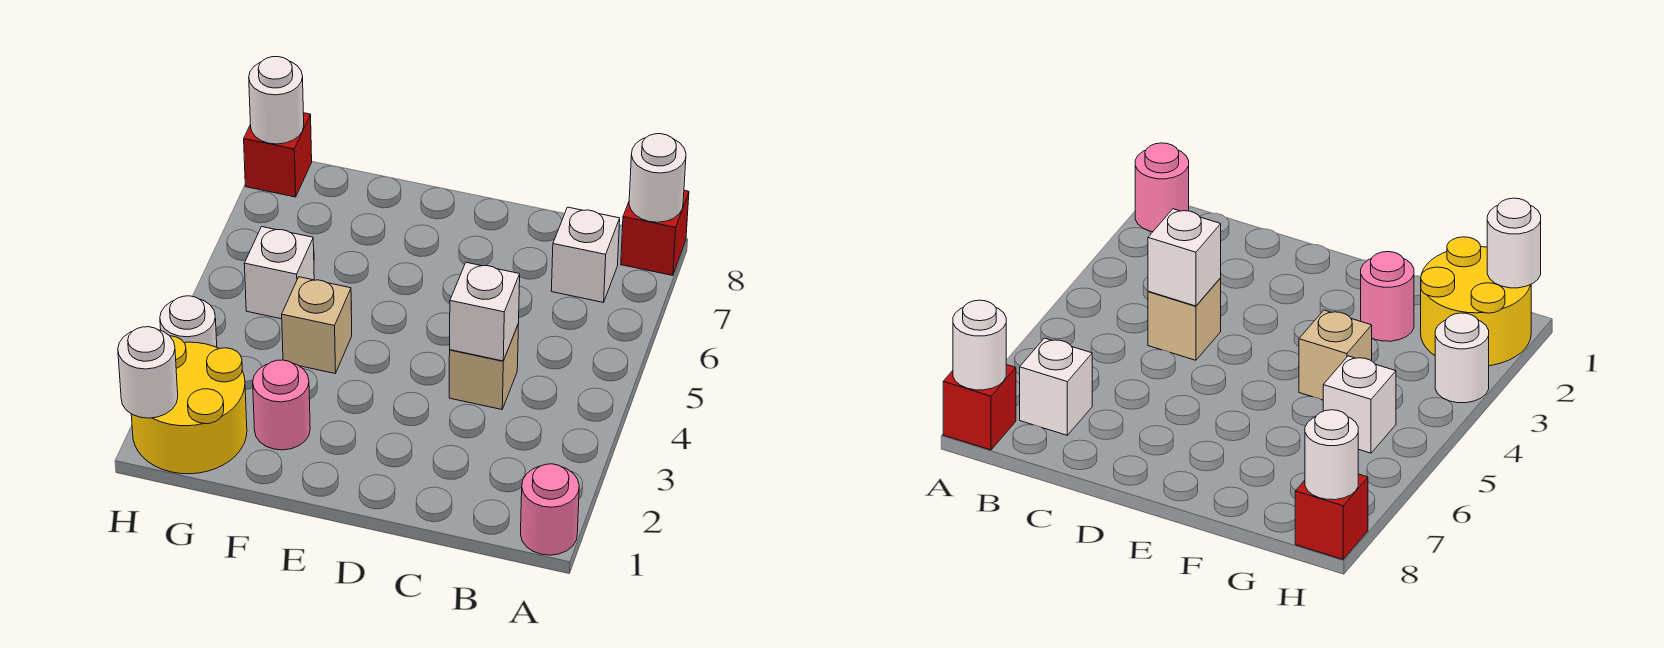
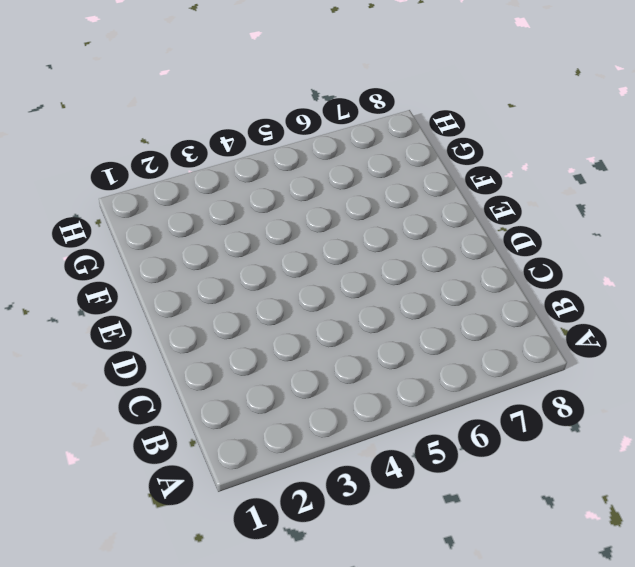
none -> pink round brick A1 level 1
none -> red brick A8 level 1
none -> white brick B7 level 1

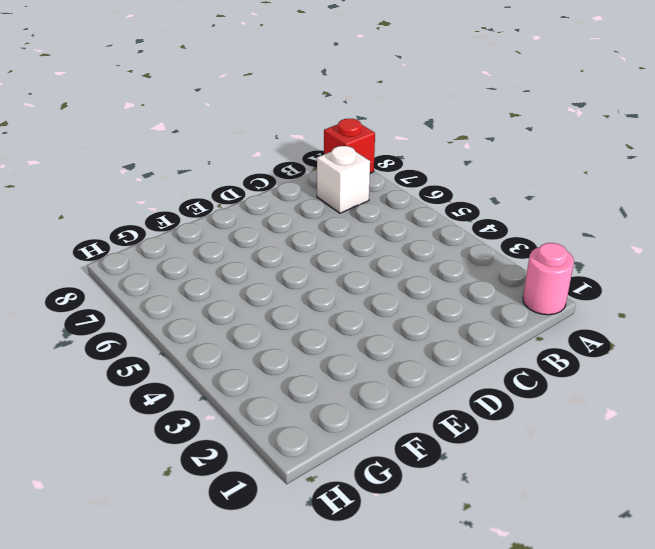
none -> tan brick C4 level 1
none -> pink round brick F2 level 1
none -> tan brick F4 level 1

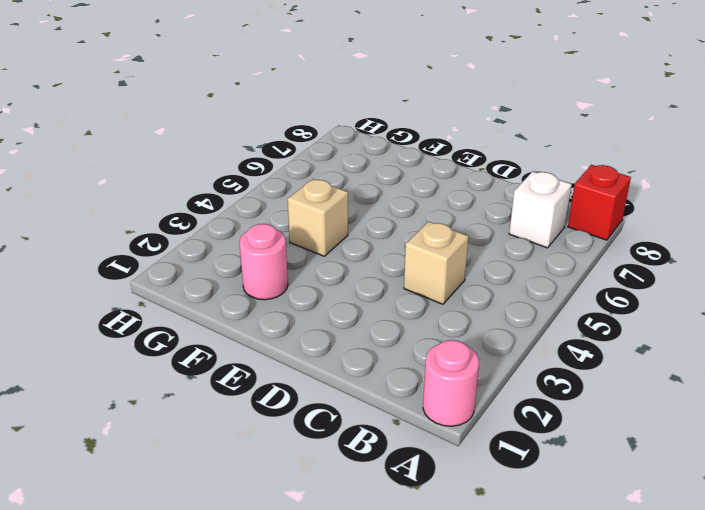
none -> yellow round brick G1:H2 level 1
none -> white brick G5 level 1
none -> white round brick H3 level 1

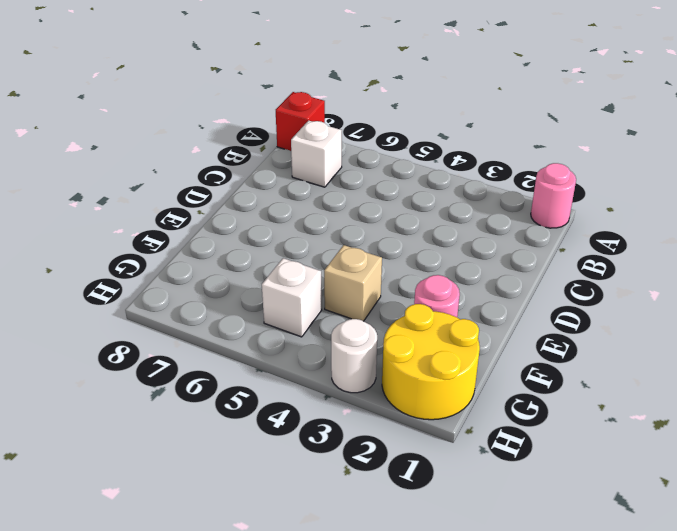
none -> tan brick C4 level 1
none -> red brick H8 level 1
none -> white round brick A8 level 2

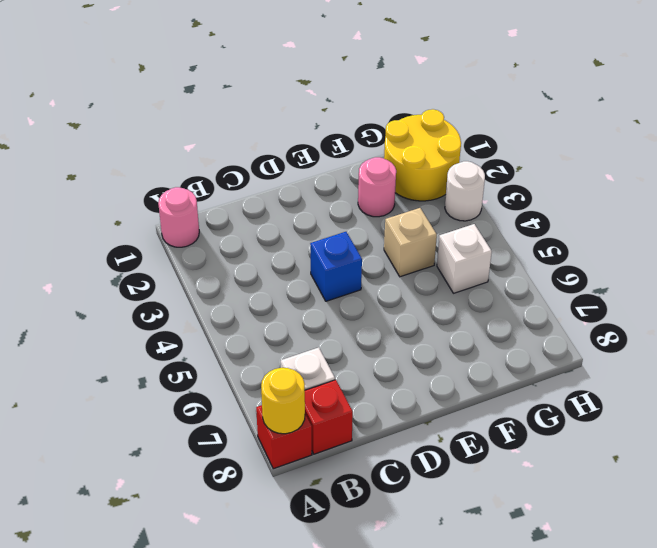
yellow round brick A8 level 2 -> white round brick A8 level 2
red brick B8 level 1 -> red brick H8 level 1
blue brick D4 level 1 -> none
none -> tan brick C4 level 1
none -> white brick C4 level 2
none -> white round brick H1 level 2

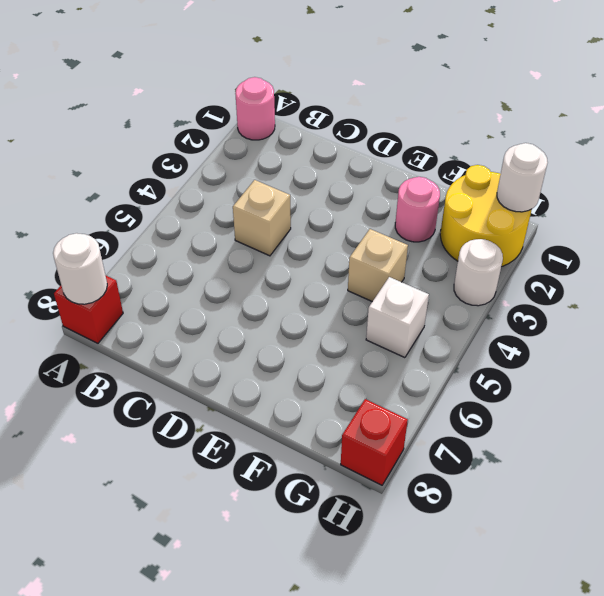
none -> white brick B7 level 1
none -> white brick C4 level 2
none -> white round brick H8 level 2

